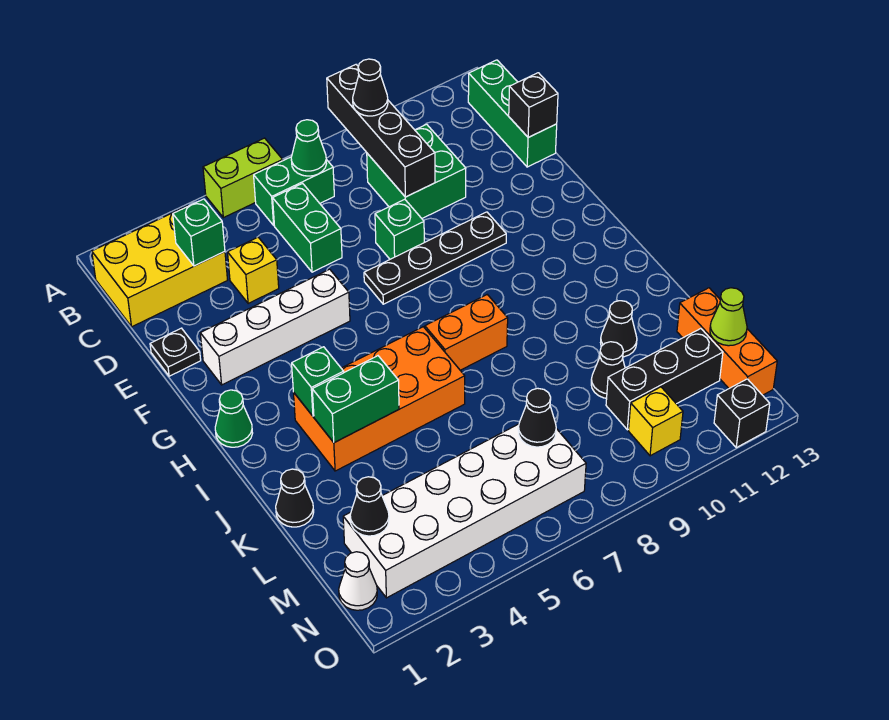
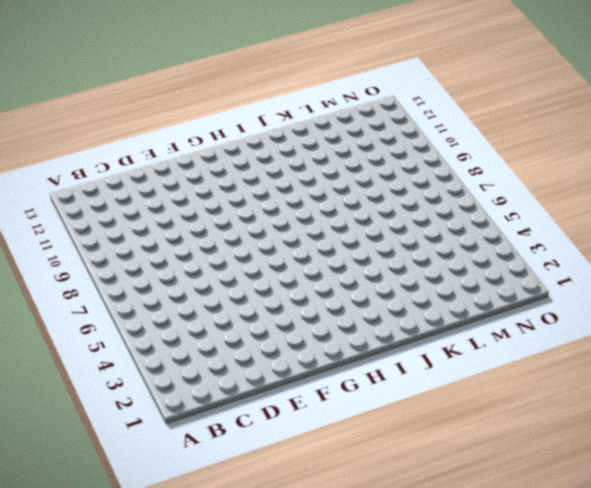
none -> lime brick A5:A6 level 1
none -> yellow brick B1:C3 level 1
none -> green brick B6:B7 level 1
none -> green brick B13:D13 level 1

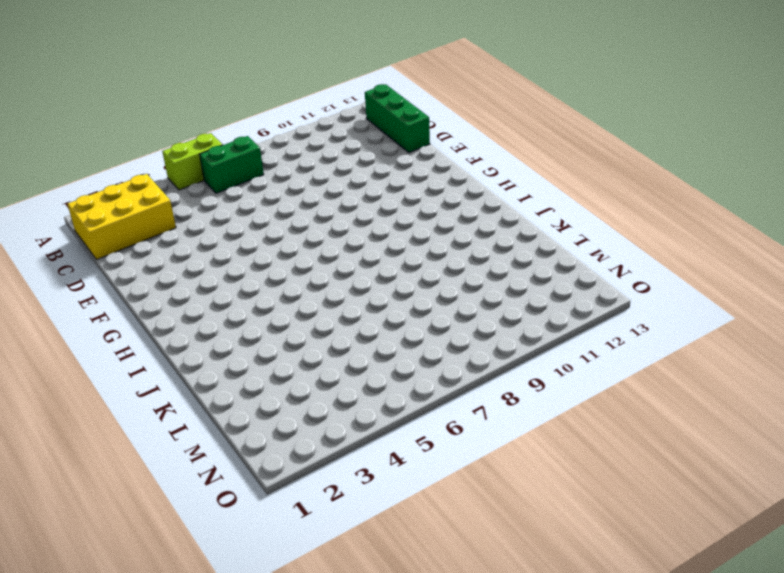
none -> green brick C6:D6 level 1
none -> green brick C9:D10 level 1
none -> yellow brick D4 level 1
none -> black plate E1 level 1

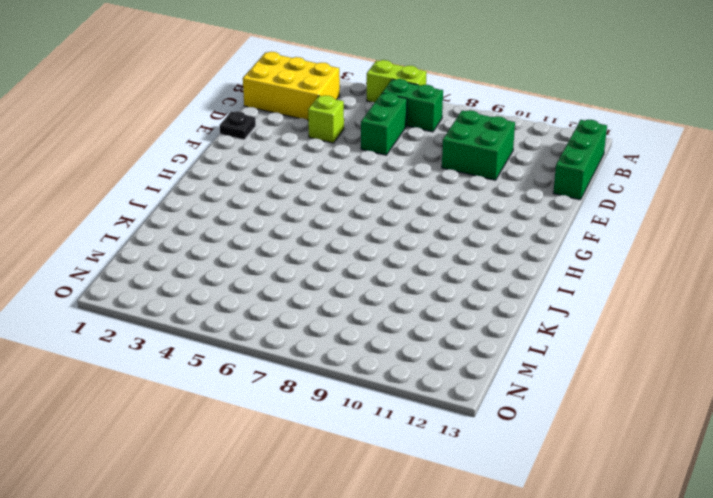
lime brick D4 level 1 -> yellow brick D4 level 1
none -> green brick E8 level 1
none -> white brick F2:F5 level 1
none -> black plate F7:F10 level 1
none -> green cone H1 level 1

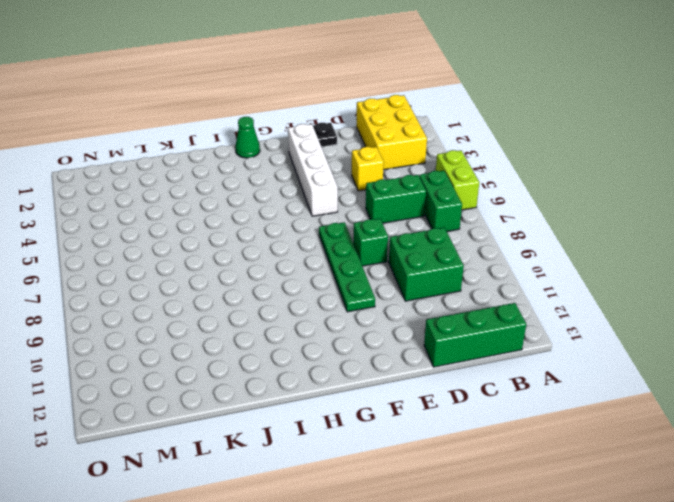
green plate F7:F10 level 1 -> black plate F7:F10 level 1
none -> orange brick I3:J6 level 1
none -> orange brick I7:I8 level 1
none -> black cone K1 level 1
none -> black cone K11 level 1

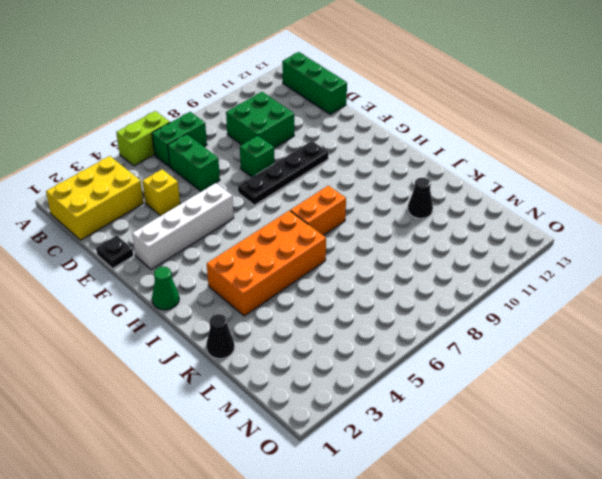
none -> black cone L10 level 1
none -> orange brick L13:N13 level 1
none -> white brick M2:N7 level 1
none -> black brick M10:M12 level 1

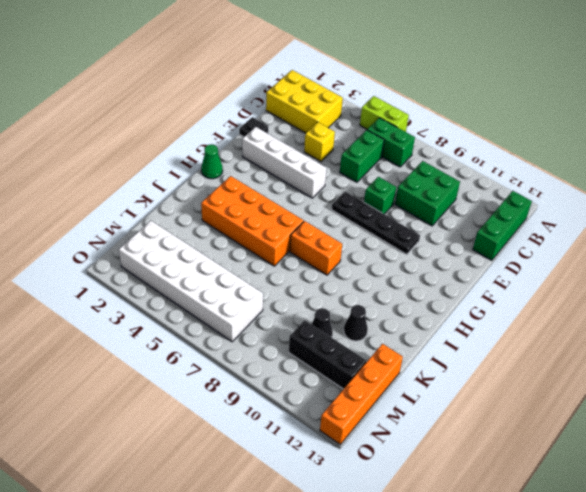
orange brick L13:O13 level 1 -> orange brick L13:N13 level 1
none -> black cone K1 level 1
none -> white cone N1 level 1
none -> yellow brick N10 level 1
none -> black brick O12 level 1

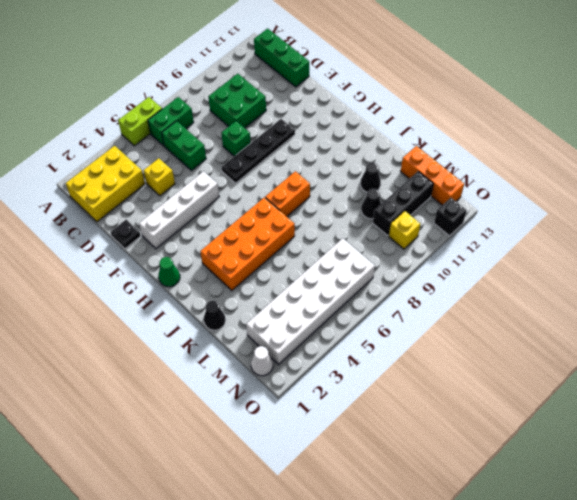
none -> black brick A9:D9 level 2
none -> green cone B7 level 2
none -> green brick C3 level 2
none -> black brick D13 level 2

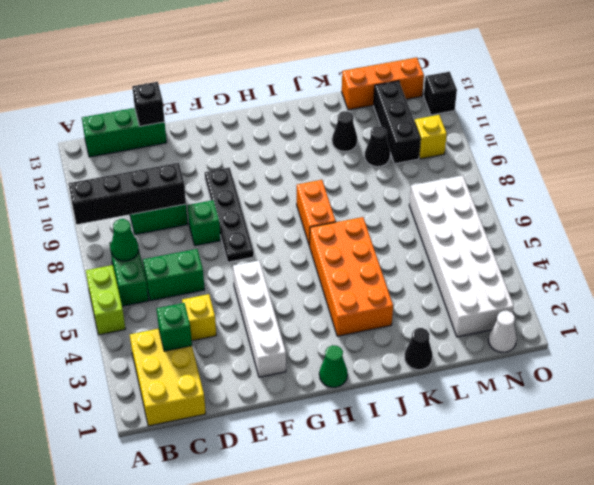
none -> black plate E1 level 1
none -> green brick I3 level 2
none -> green brick J3:J4 level 2
none -> black cone M2 level 2

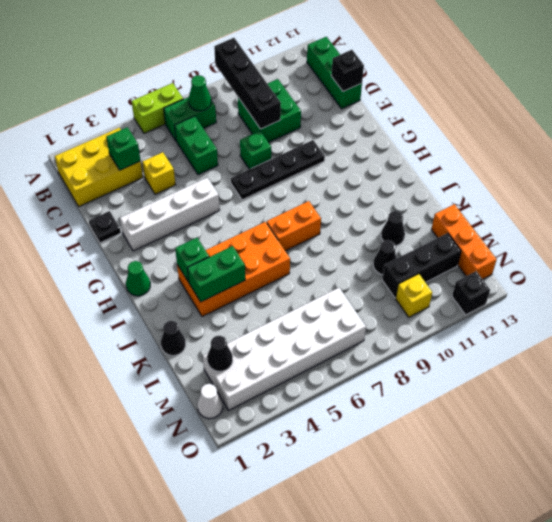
none -> black cone M7 level 2
none -> lime cone M13 level 2
none -> black cone B9 level 3

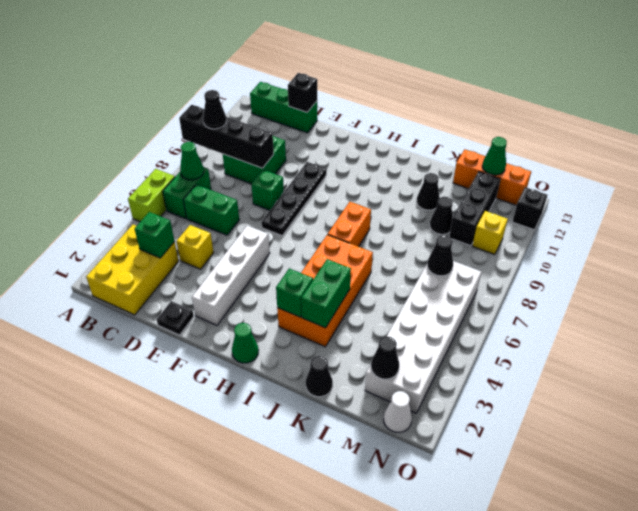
green cone M13 level 2 -> lime cone M13 level 2

